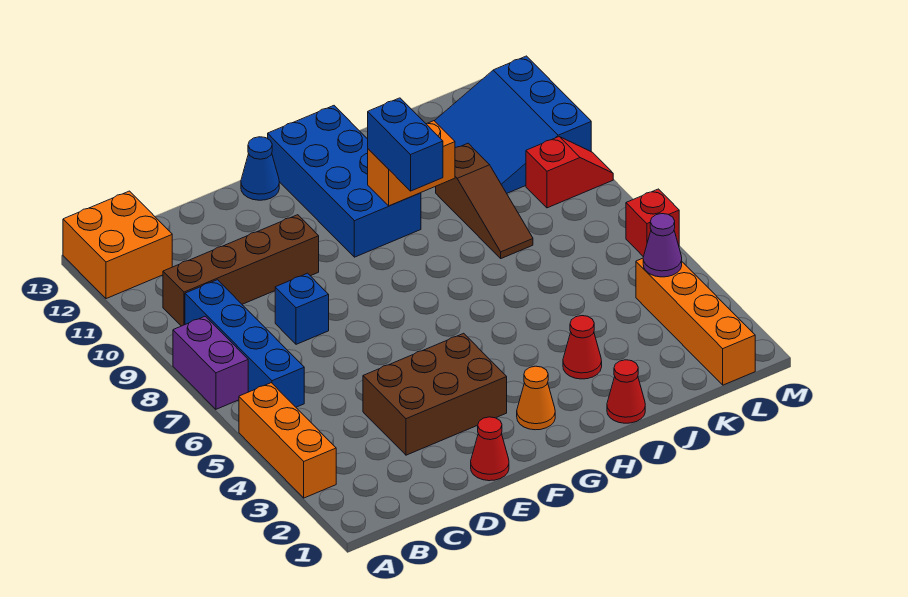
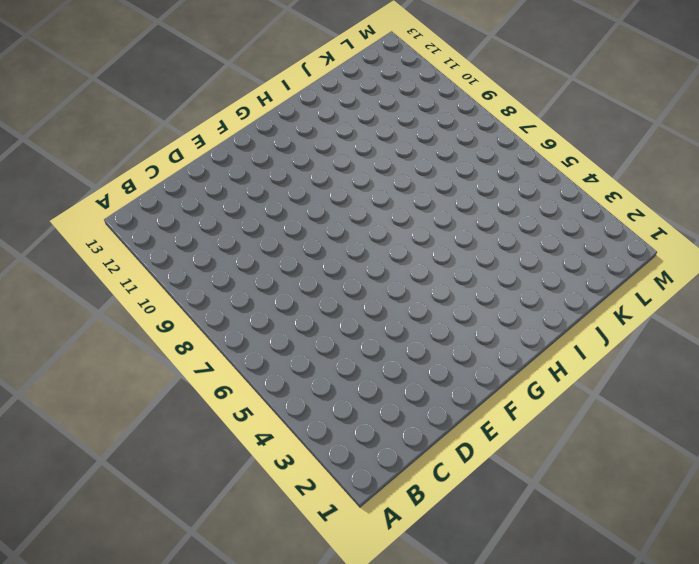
none -> orange brick A3:A5 level 1
none -> purple brick A7:A8 level 1
none -> orange brick A12:B13 level 1

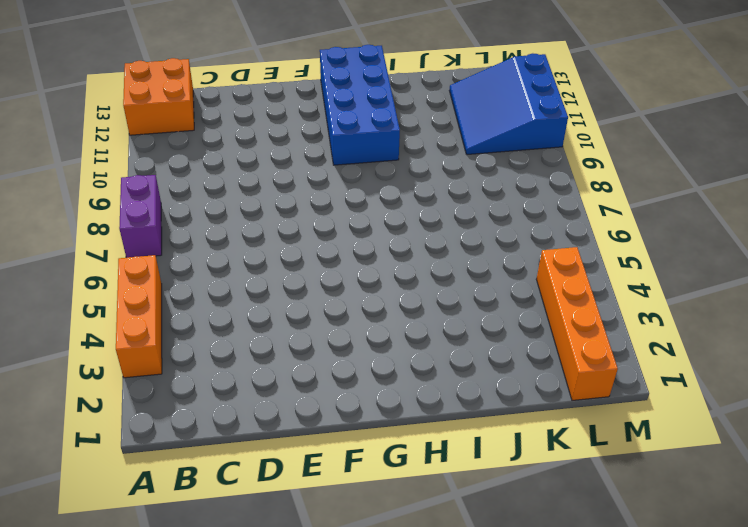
none -> blue brick B6:B9 level 1
none -> brown brick B10:E10 level 1
none -> brown brick D3:F4 level 1

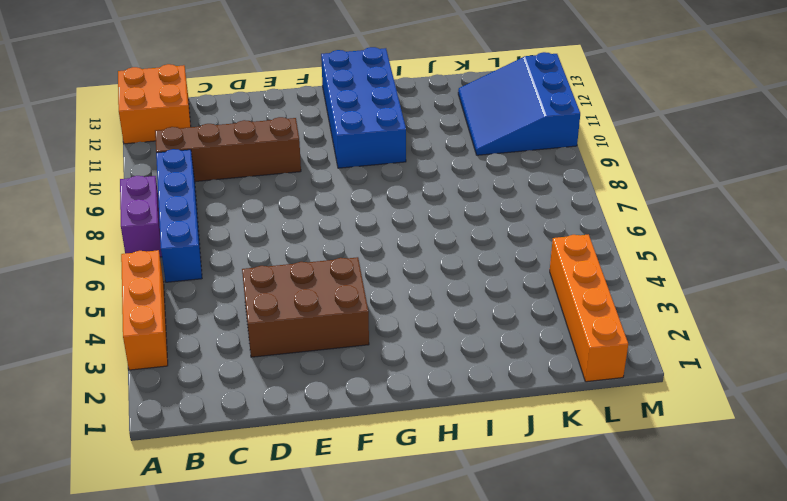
none -> blue brick D8 level 1
none -> red cone E1 level 1
none -> blue cone F13 level 1

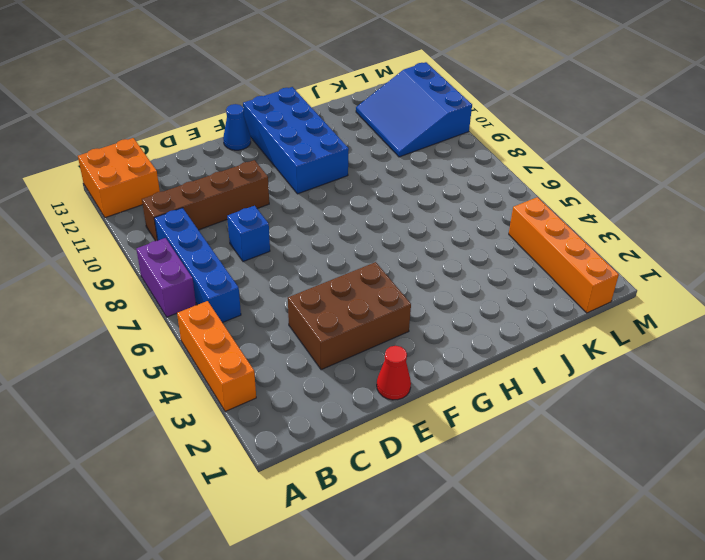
none -> orange cone G2 level 1
none -> red cone I1 level 1
none -> red cone I3 level 1

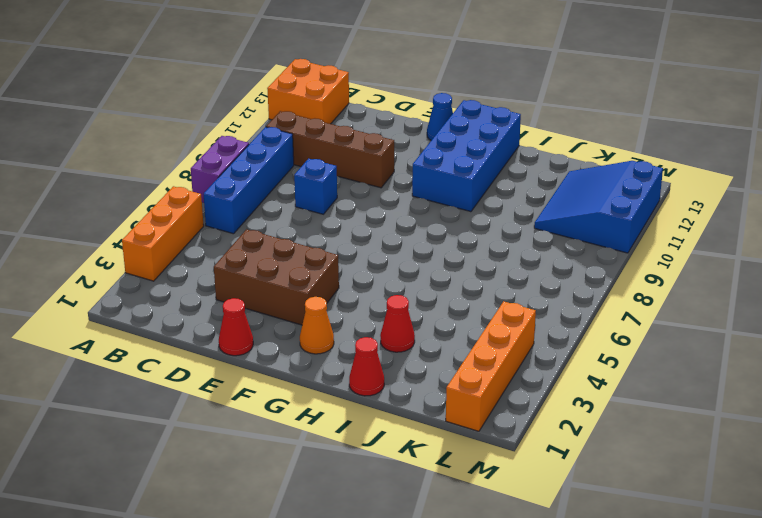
none -> brown slope J8:J10 level 1 top 10
none -> red slope L9:M9 level 1 top L
none -> red brick M6 level 1

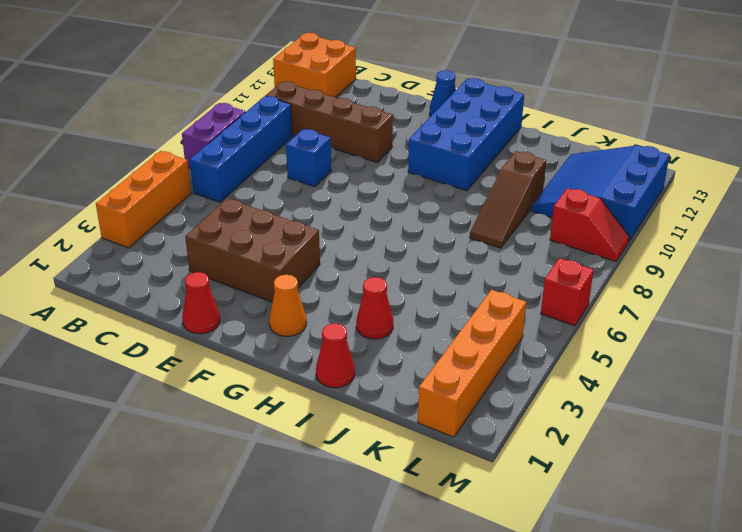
none -> orange brick H10:I10 level 2
none -> purple cone L4 level 2
none -> blue brick H9:H10 level 3

